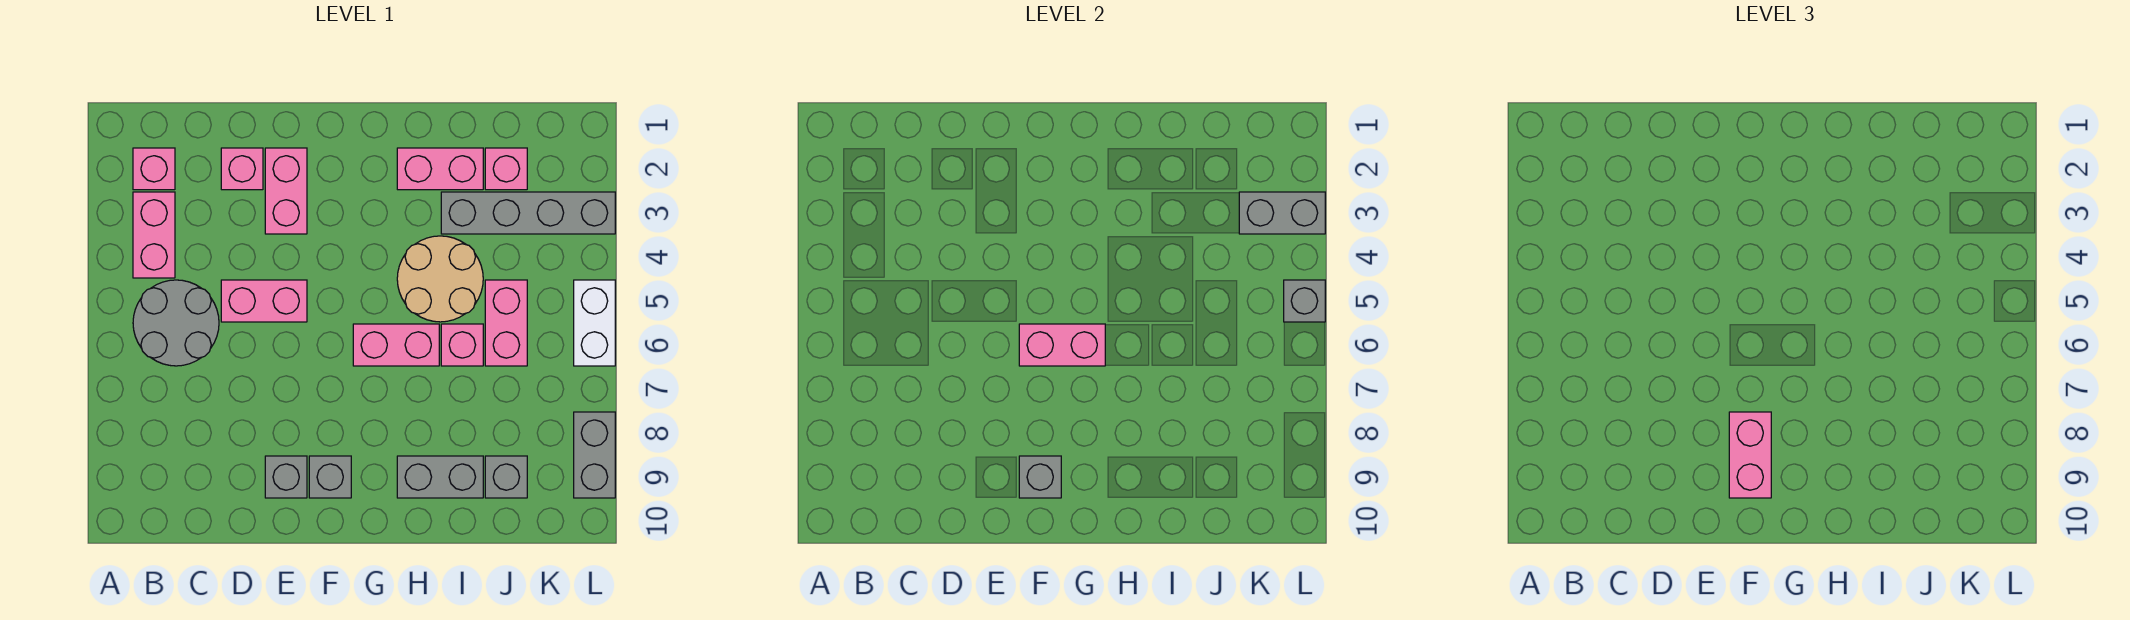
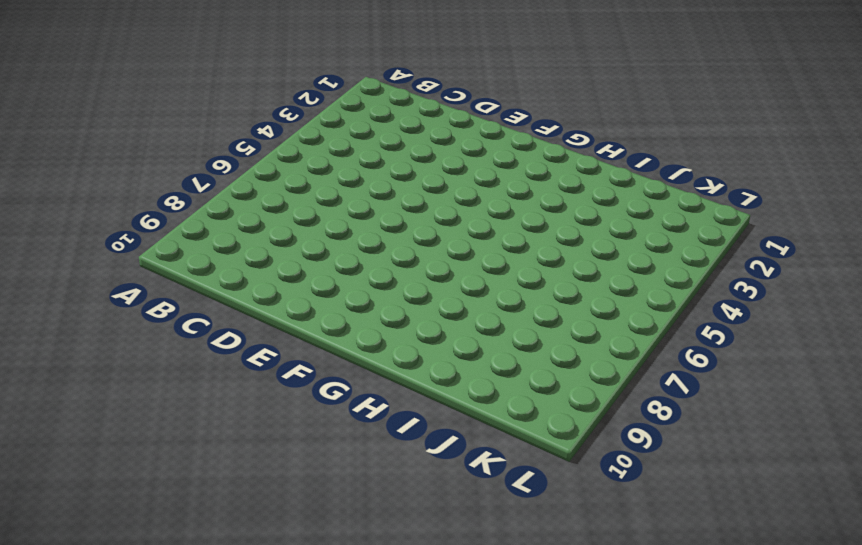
none -> pink brick B2 level 1
none -> pink brick B3:B4 level 1
none -> grey round brick B5:C6 level 1

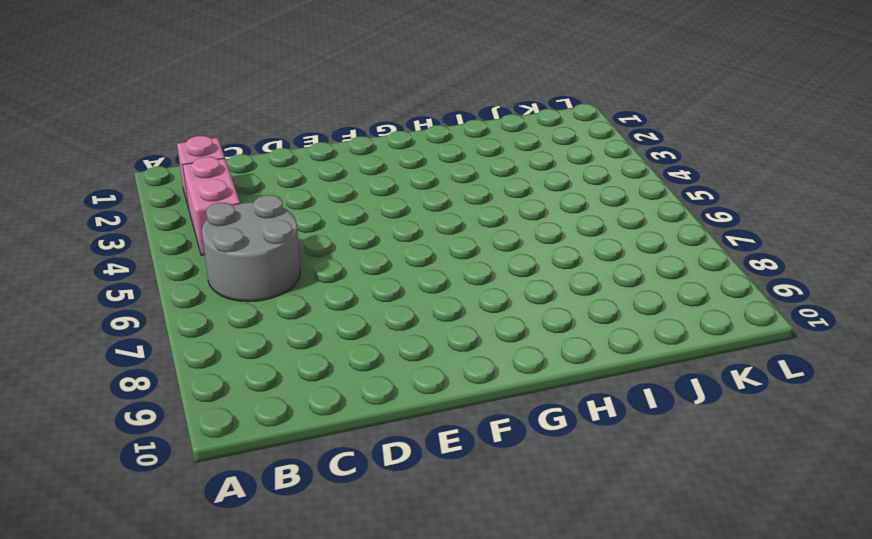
none -> pink brick D2 level 1
none -> pink brick D5:E5 level 1
none -> pink brick E2:E3 level 1

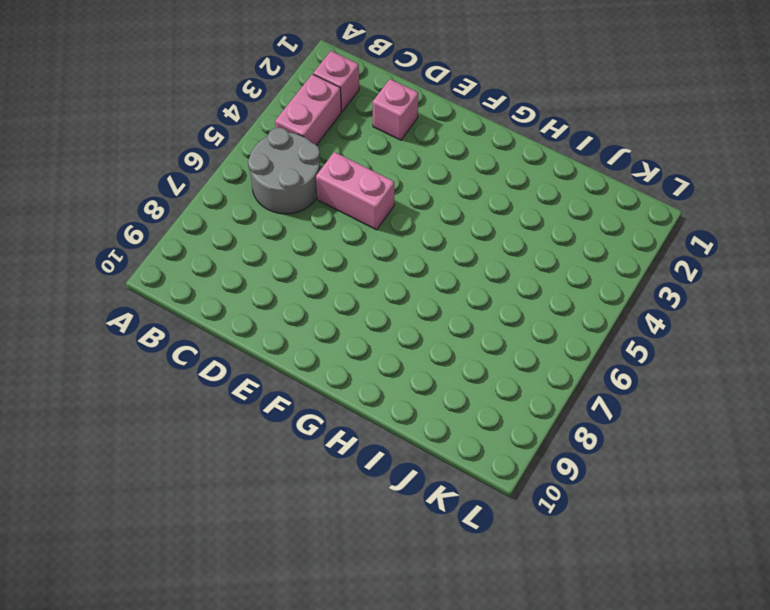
none -> pink brick E2:E3 level 1
none -> grey brick E9 level 1
none -> grey brick F9 level 1

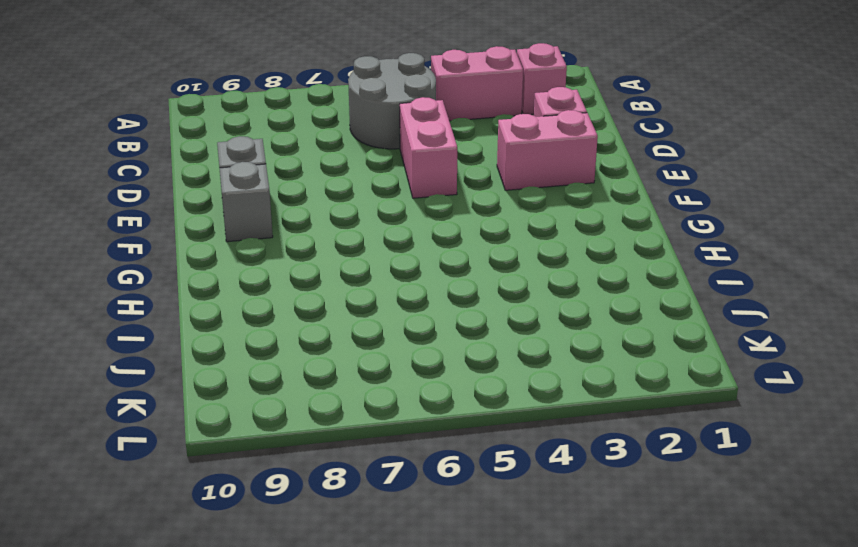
none -> pink brick G6:H6 level 1
none -> pink brick H2:I2 level 1
none -> tan round brick H4:I5 level 1

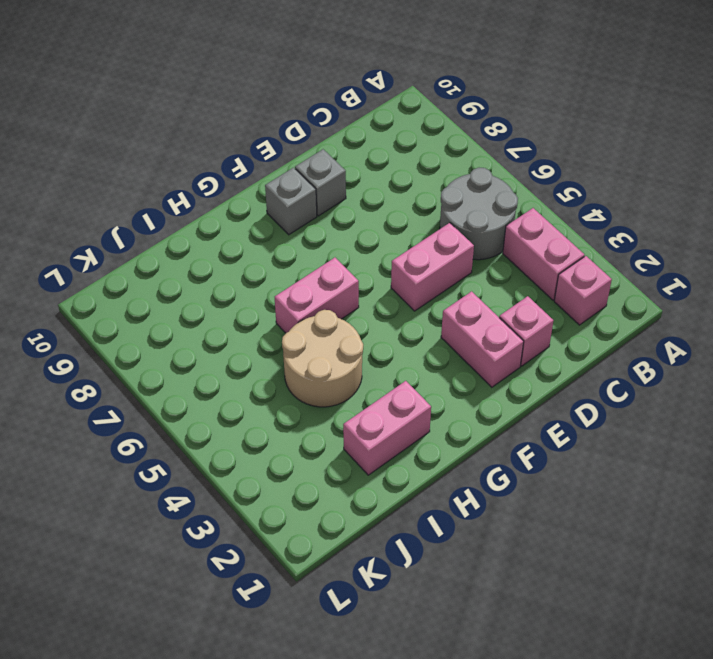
none -> grey brick H9:I9 level 1
none -> grey brick I3:L3 level 1
none -> pink brick I6 level 1

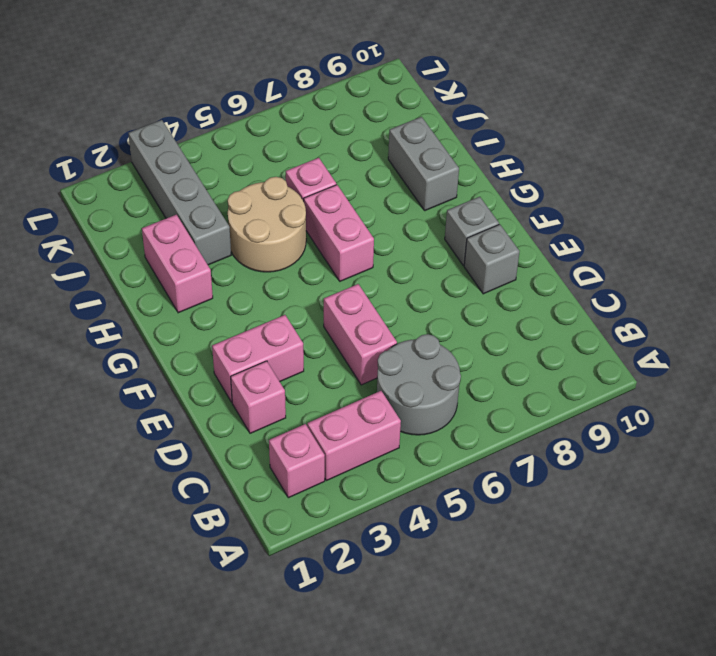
none -> pink brick J2 level 1
none -> pink brick J5:J6 level 1
none -> grey brick J9 level 1

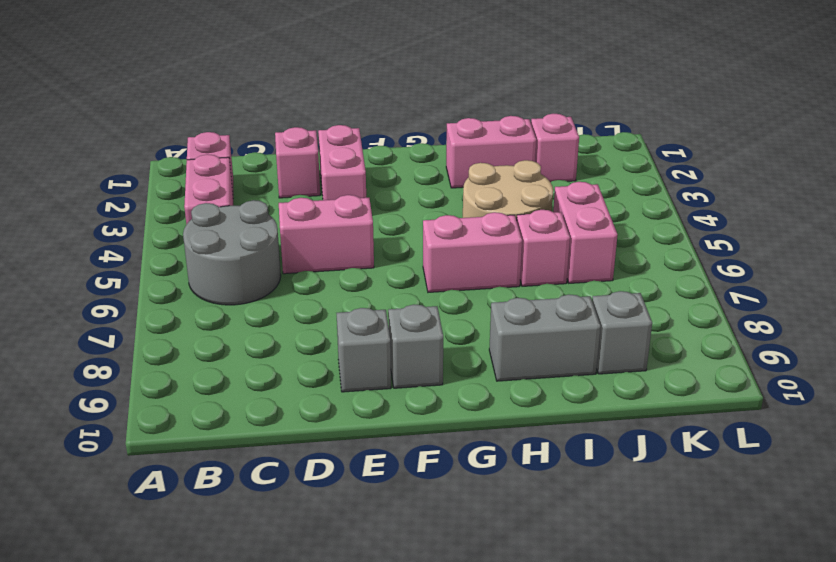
none -> grey brick I3:L3 level 1
none -> white brick L5:L6 level 1
none -> grey brick L8:L9 level 1

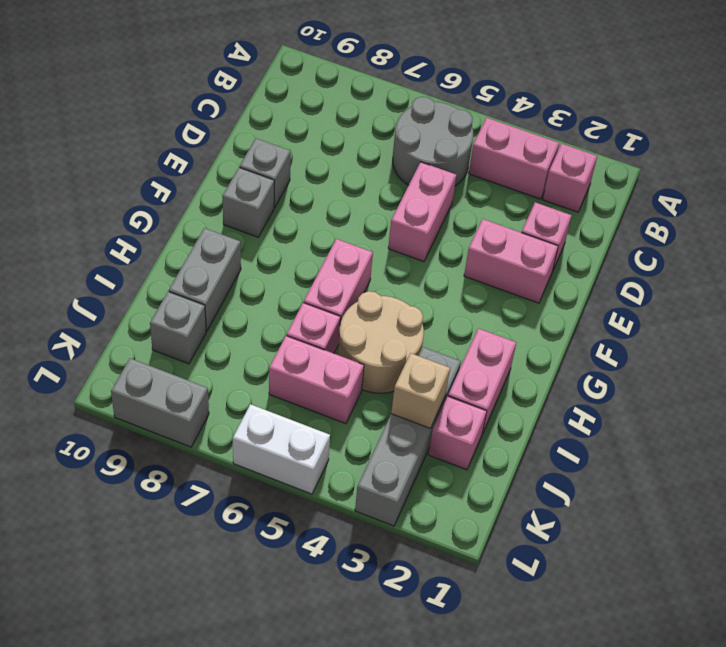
tan brick J3 level 2 -> none
none -> pink brick F6:G6 level 2
none -> grey brick F9 level 2
none -> grey brick K3:L3 level 2

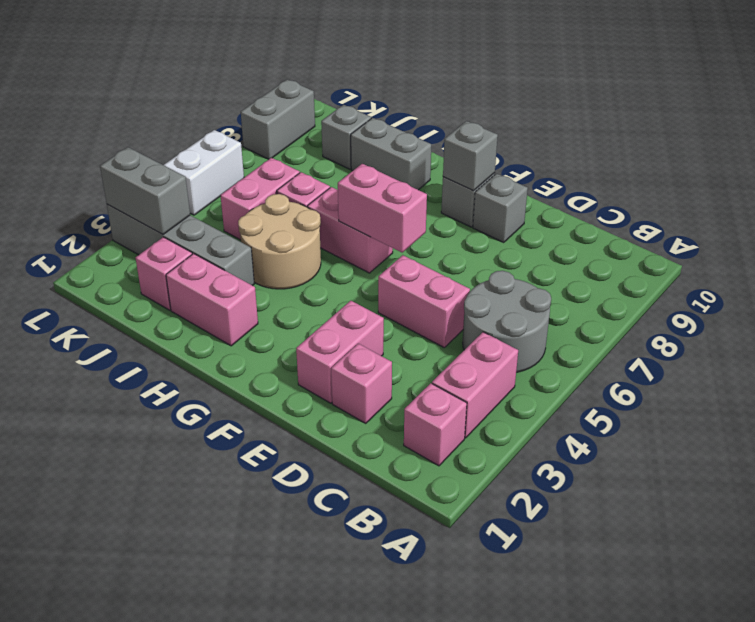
none -> grey brick L5 level 2
none -> pink brick F8:F9 level 3

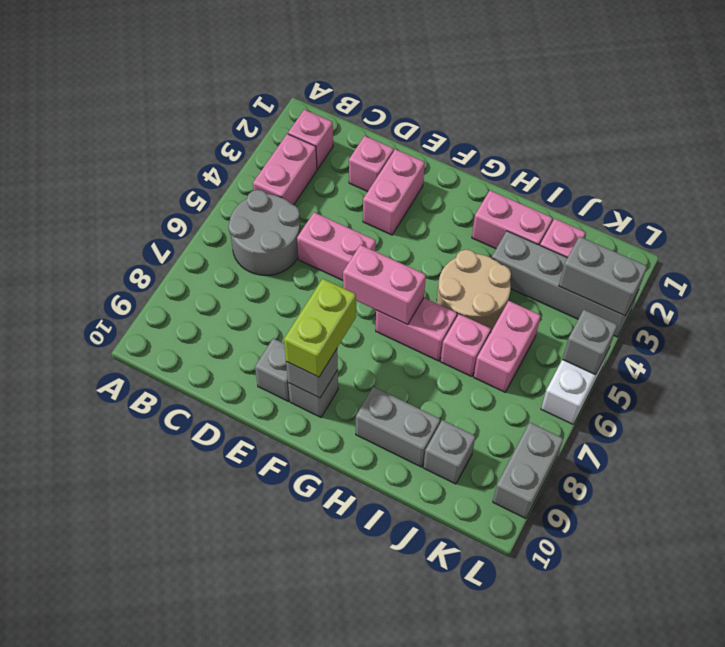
lime brick F8:F9 level 3 -> pink brick F8:F9 level 3

